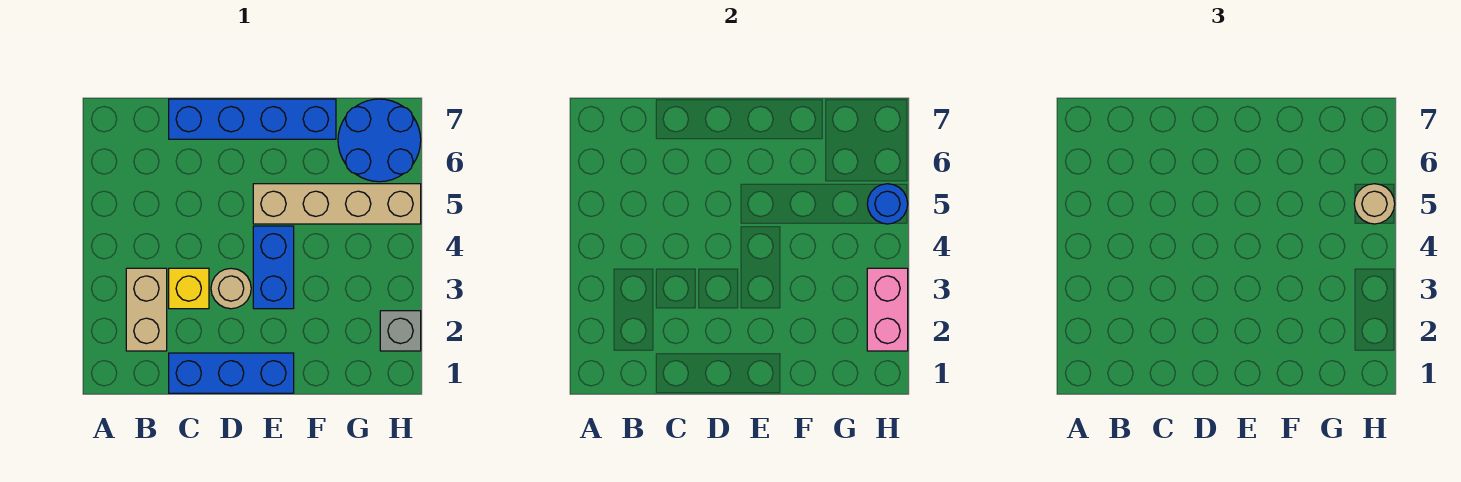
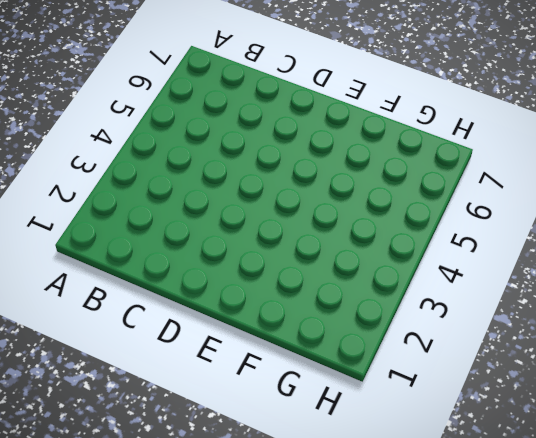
none -> tan brick B2:B3 level 1
none -> blue brick C1:E1 level 1
none -> yellow brick C3 level 1

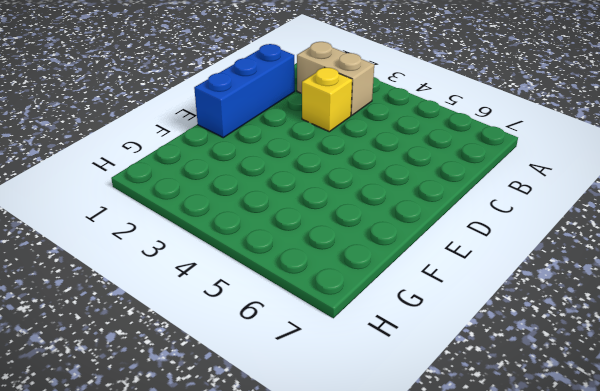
none -> blue brick C7:F7 level 1
none -> tan round brick D3 level 1
none -> blue brick E3:E4 level 1

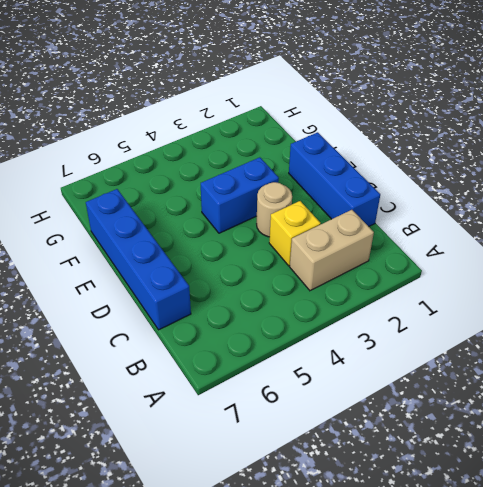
none -> tan brick E5:H5 level 1
none -> blue round brick G6:H7 level 1
none -> grey brick H2 level 1

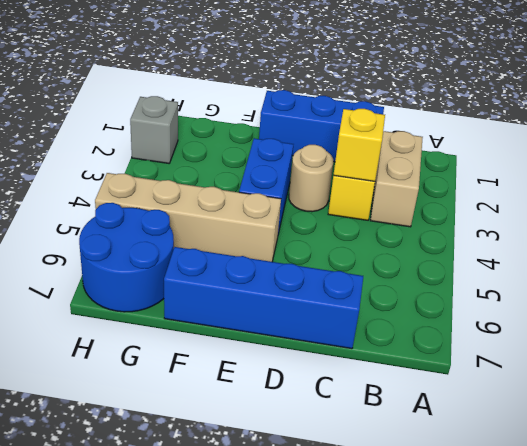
yellow brick C3 level 2 -> none
none -> pink brick H2:H3 level 2
none -> blue round brick H5 level 2
none -> tan round brick H5 level 3

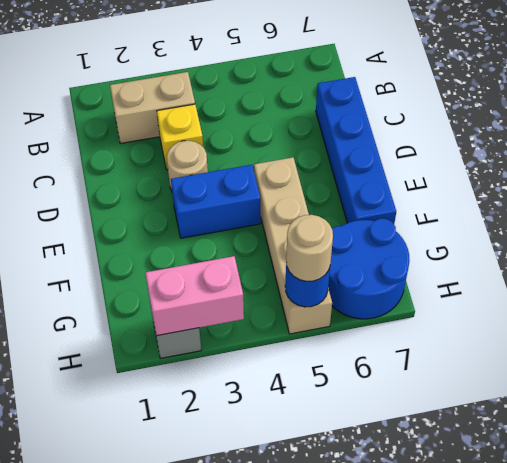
none -> blue brick C1:E1 level 1

